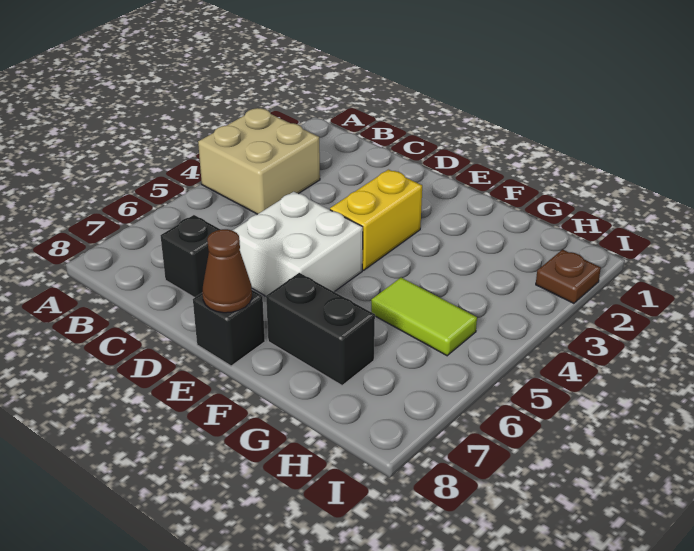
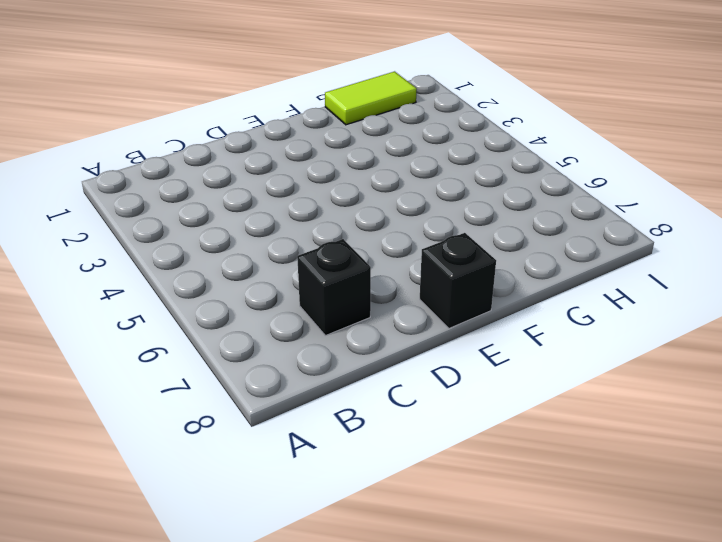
lime tile G1:H1 level 1 -> lime tile G5:H5 level 1
none -> tan brick A3:B4 level 1
none -> white brick D5:E6 level 1

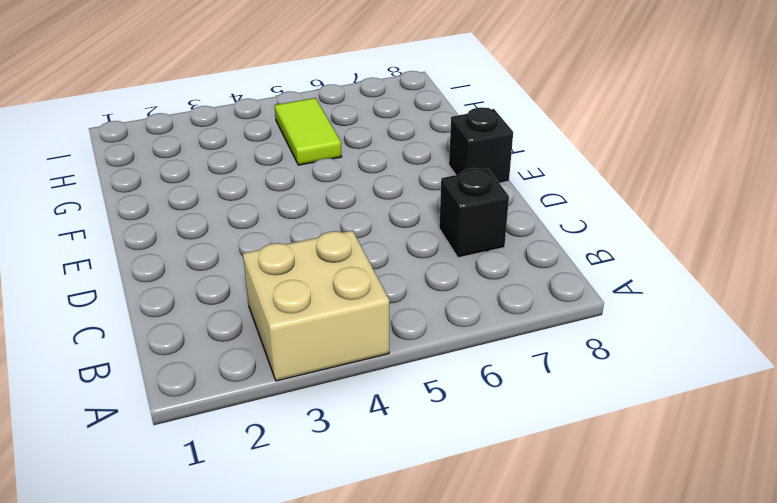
none -> white brick D5:E6 level 1
none -> yellow brick E3:E4 level 1

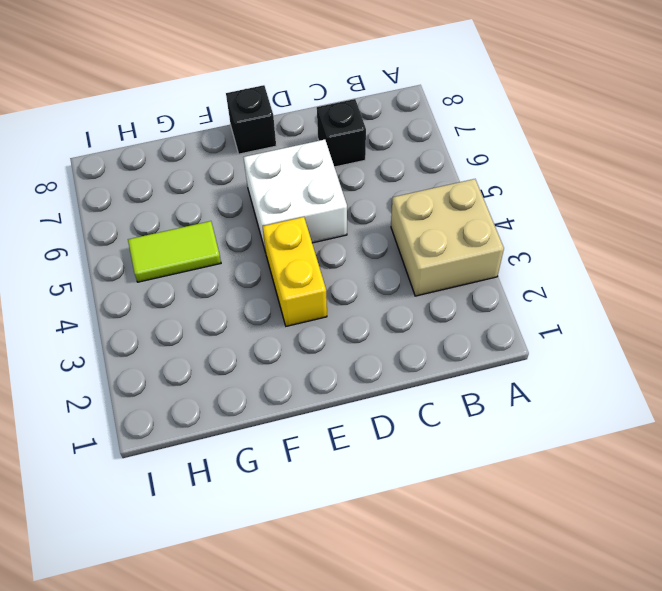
none -> black brick F7:G7 level 1
none -> brown plate I2 level 1

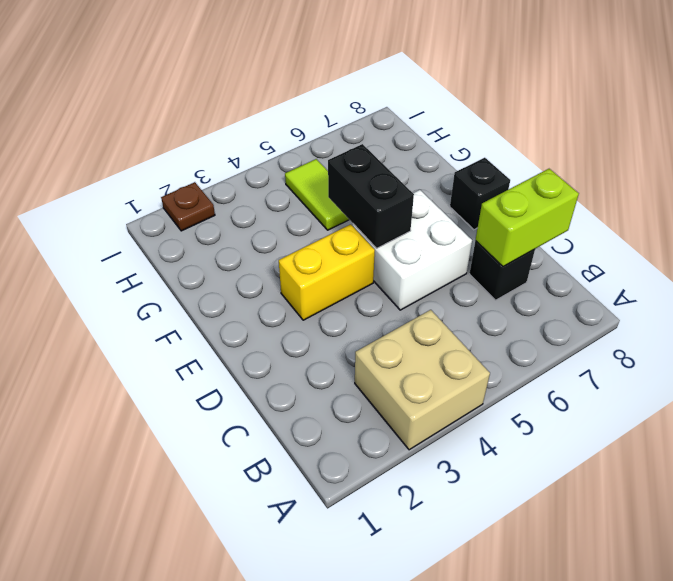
lime brick C7:C8 level 2 -> none
black brick E5:F5 level 2 -> black brick F7:G7 level 1
none -> brown cone E8 level 2

